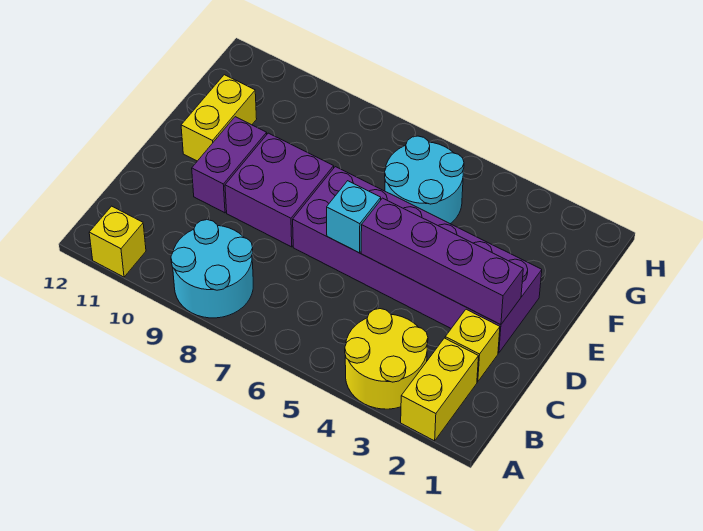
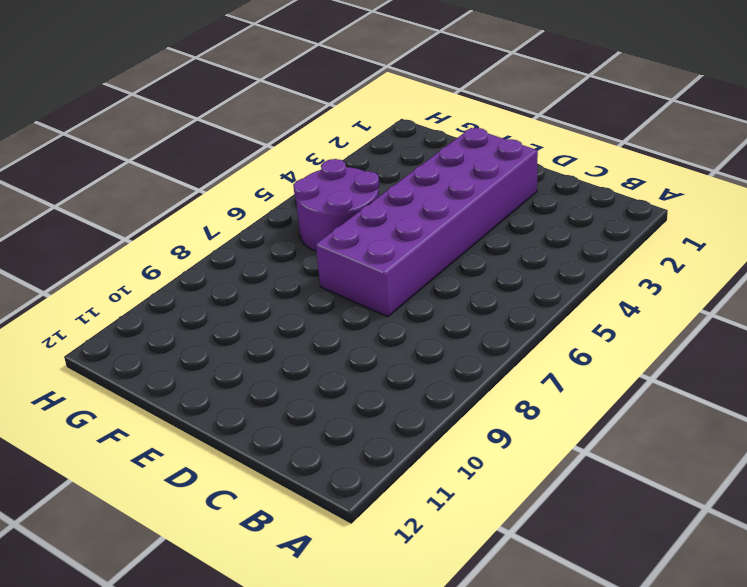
purple round brick F5:G6 level 1 -> cyan round brick F5:G6 level 1
none -> yellow brick A2:B2 level 1
none -> yellow round brick A3:B4 level 1
none -> cyan round brick A8:B9 level 1

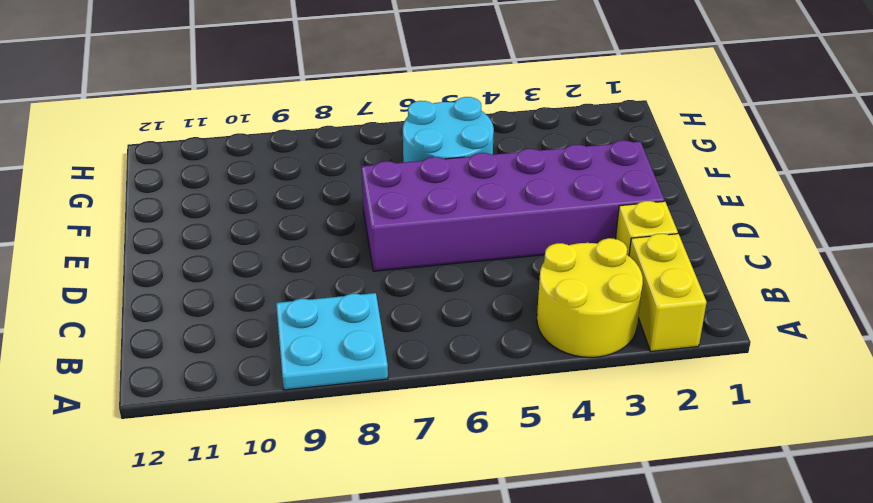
cyan plate A8:B9 level 1 -> cyan round brick A8:B9 level 1
none -> yellow brick A11 level 1
none -> purple brick D8:E9 level 1
none -> purple brick D10:E10 level 1

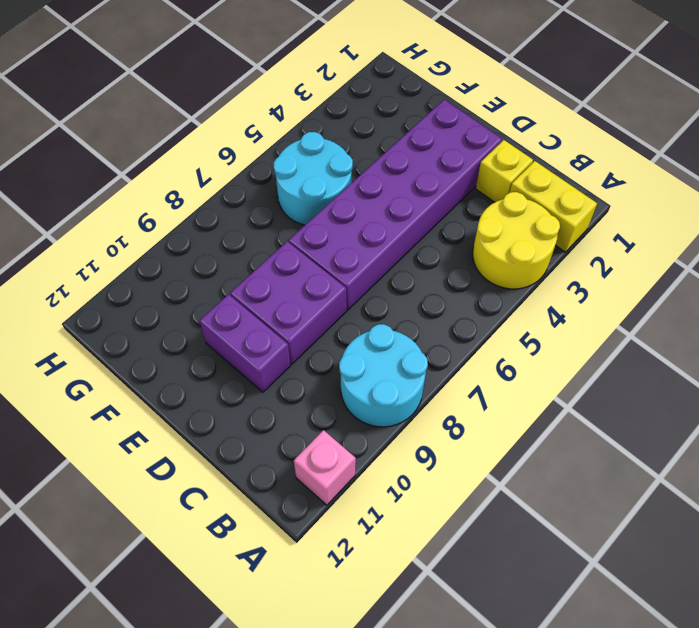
pink brick A11 level 1 -> yellow brick A11 level 1
none -> yellow brick E11:F11 level 1
none -> purple brick D2:D5 level 2
none -> cyan brick D6 level 2

